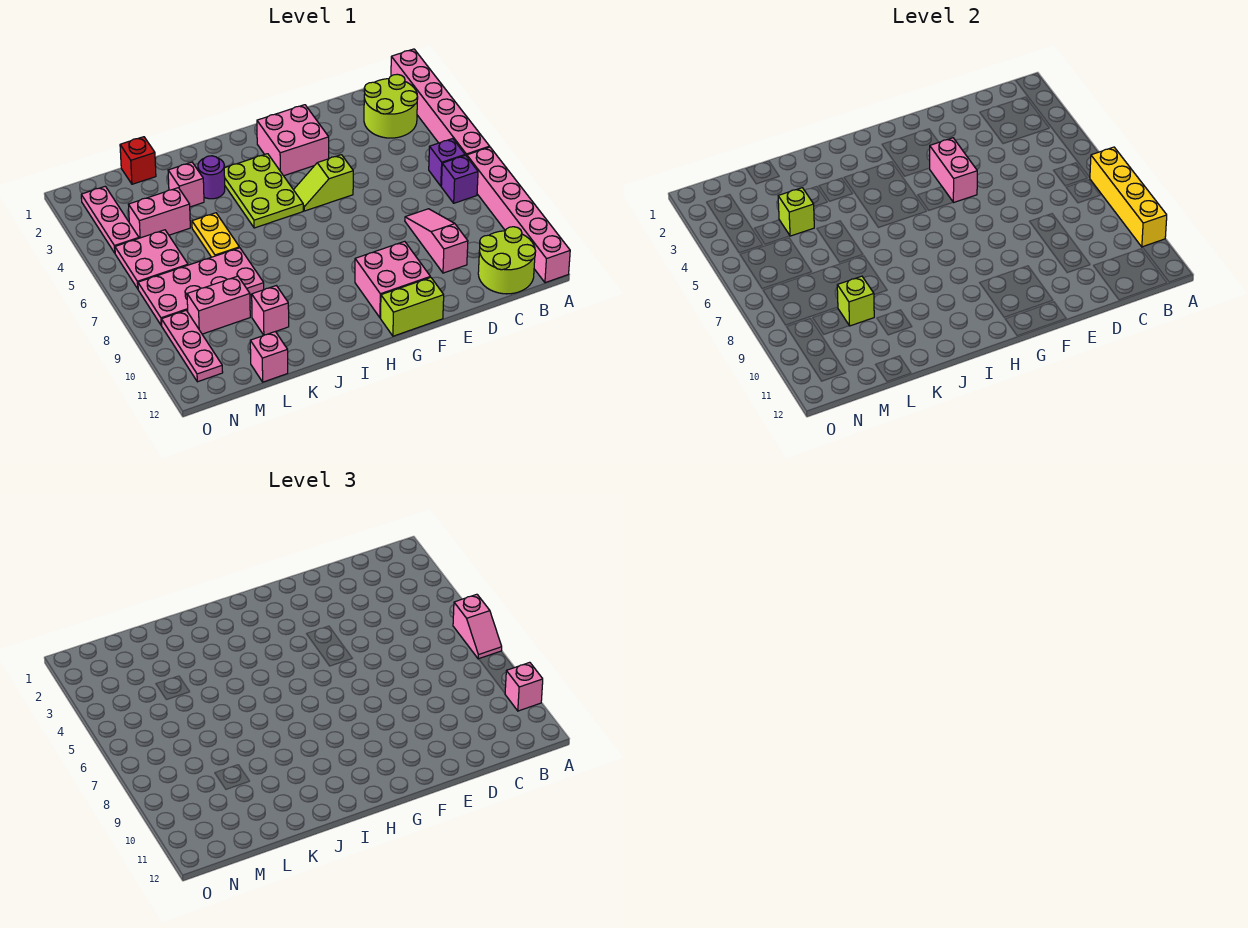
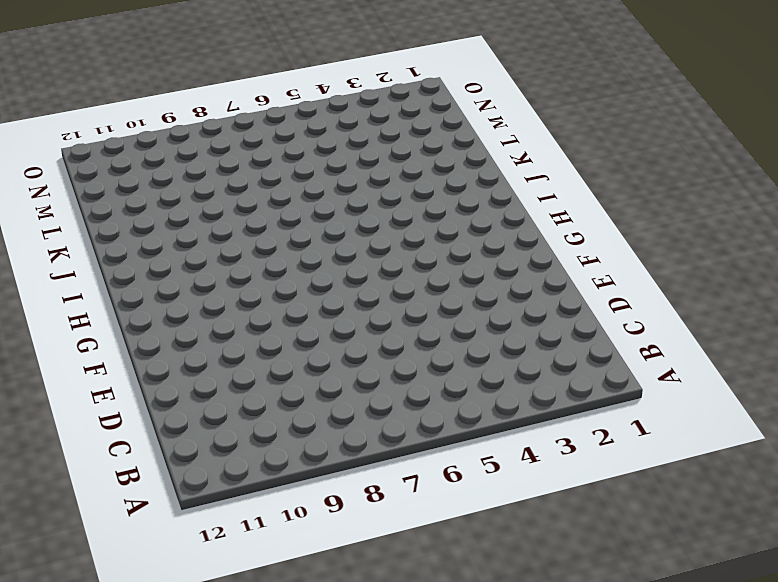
none -> pink brick A1:A6 level 1
none -> pink brick A7:A12 level 1
none -> lime round brick B2:C3 level 1
none -> purple brick B6 level 1

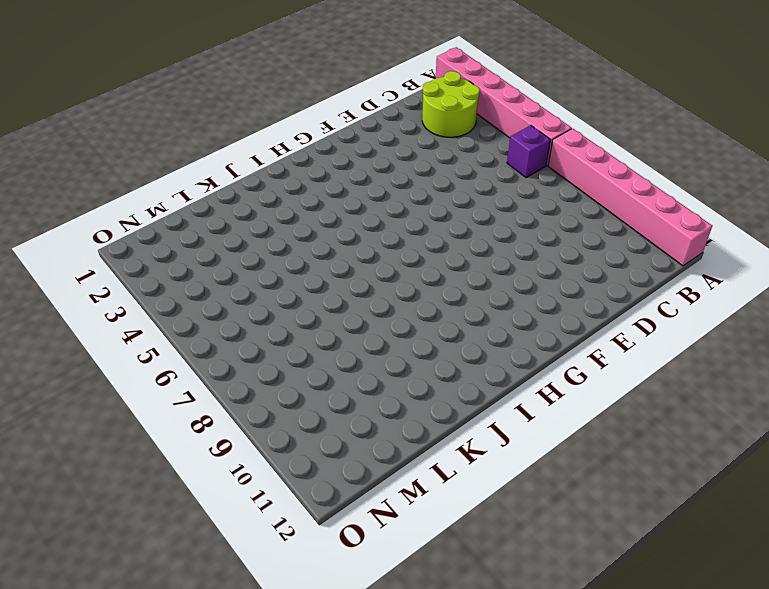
none -> purple brick B7 level 1
none -> lime round brick B11:C12 level 1
none -> pink slope D8:D10 level 1 top 10
none -> pink brick F2:G3 level 1

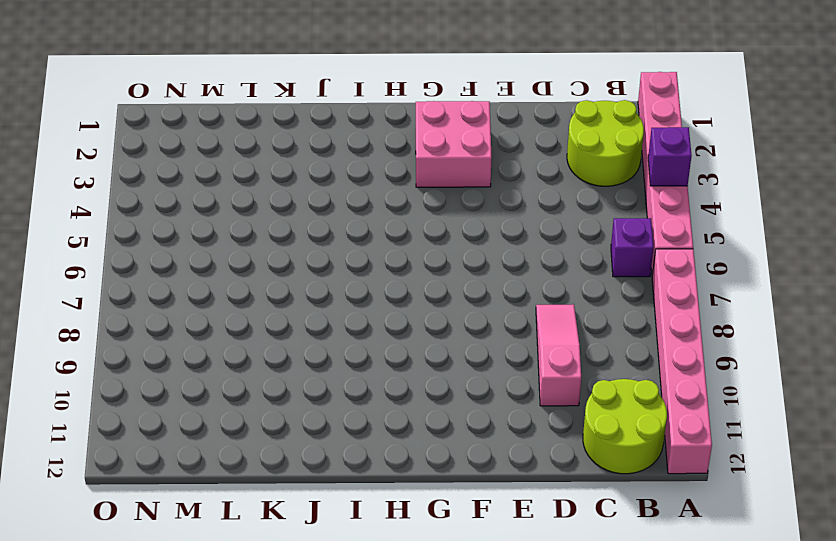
purple brick A4 level 2 -> purple brick B7 level 1
none -> lime slope F5:G5 level 1 top F
none -> pink brick F10:G11 level 1
none -> lime brick F12:G12 level 1
none -> lime plate H3:I5 level 1

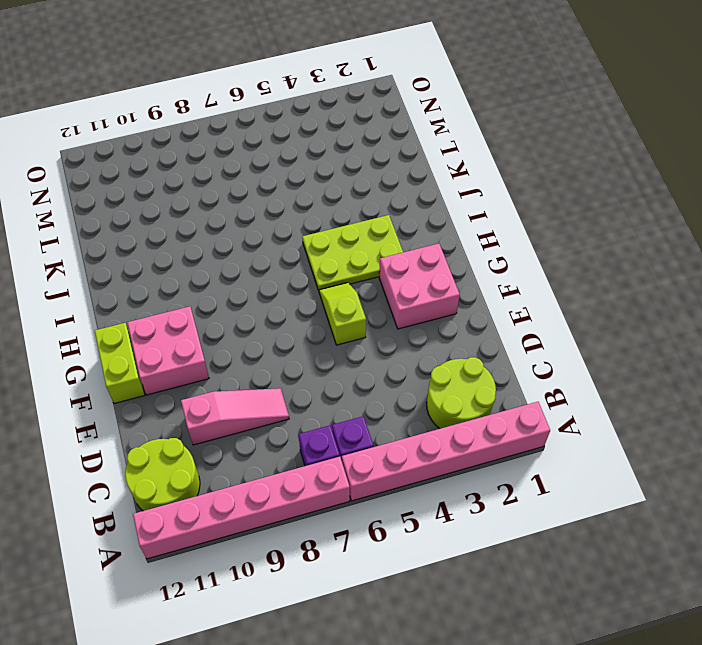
none -> purple round brick J3 level 1
none -> pink brick K3 level 1
none -> yellow plate K5:K6 level 1
none -> pink plate K7:N8 level 1

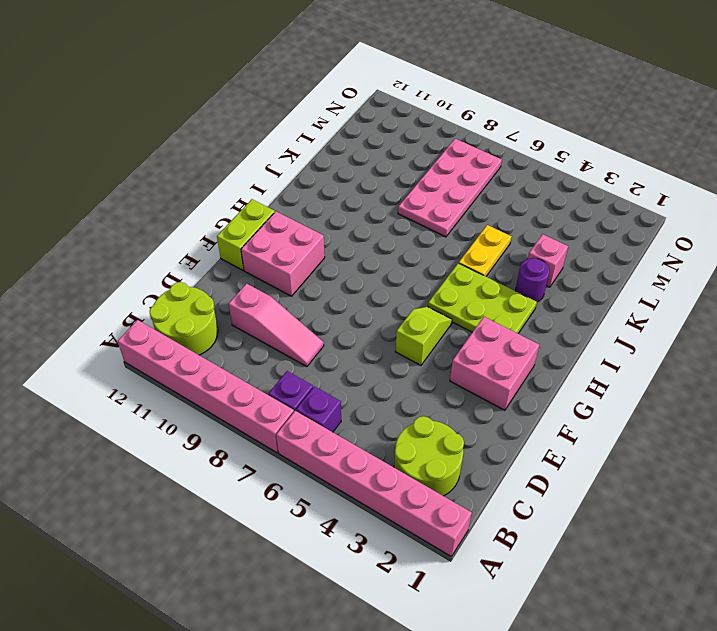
yellow plate J5:K5 level 1 -> yellow plate K5:K6 level 1
none -> pink brick K10 level 1
none -> red brick L1 level 1
none -> pink brick L4:M4 level 1
none -> pink brick L9:M9 level 1

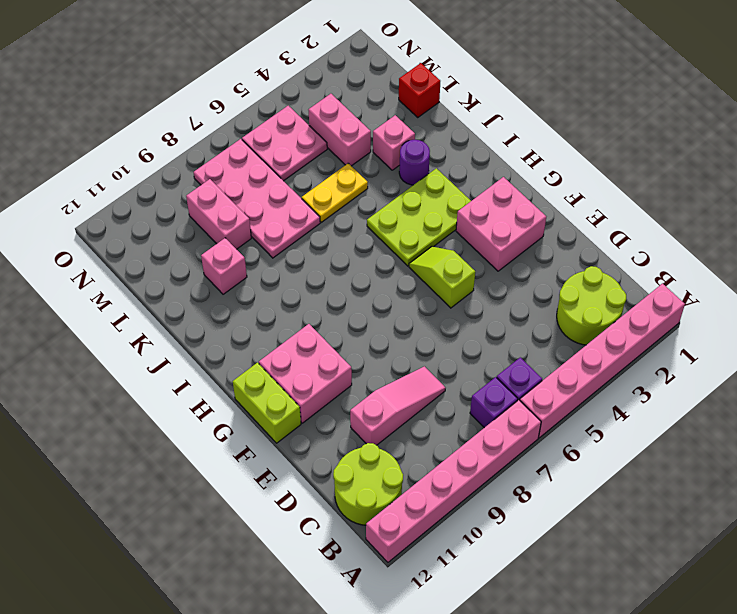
none -> pink brick L12 level 1
none -> pink plate N2:N4 level 1
none -> pink plate N9:N11 level 1
none -> yellow brick A7:A10 level 2

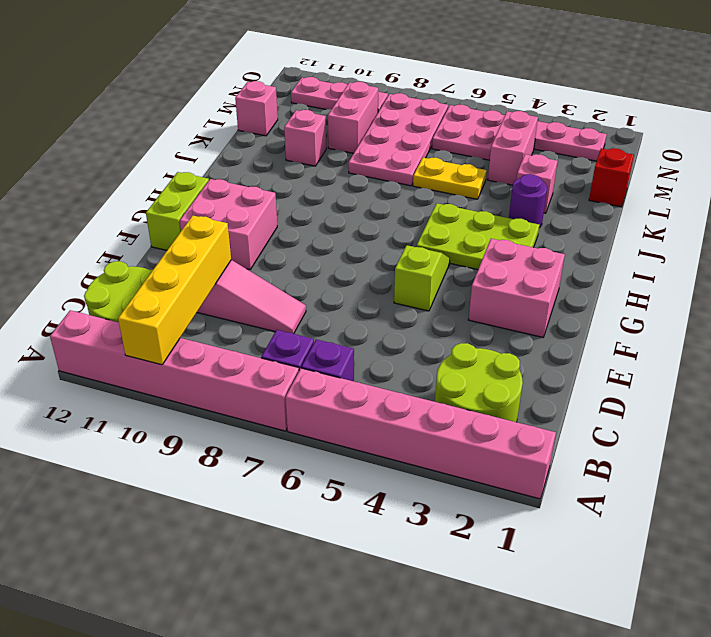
yellow brick A10:D10 level 2 -> yellow brick A7:A10 level 2
none -> pink brick F4:F5 level 2
none -> lime brick L4 level 2
none -> lime brick L9 level 2
none -> pink slope A6:A7 level 3 top 6

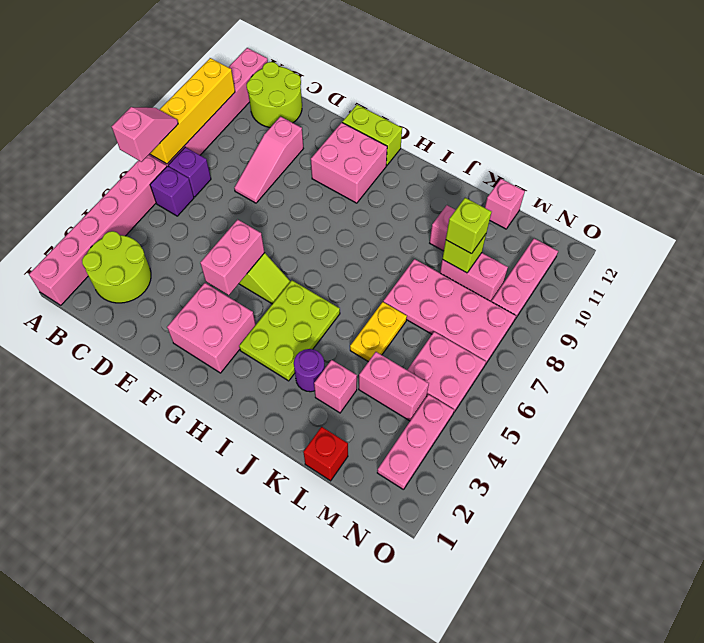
lime brick L9 level 3 -> lime brick L4 level 2
none -> pink brick A10 level 3

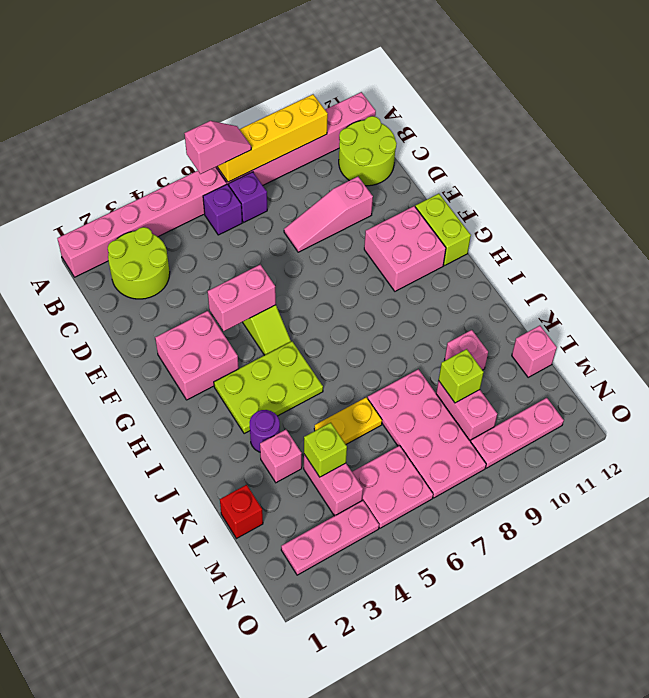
none -> pink brick A10 level 3

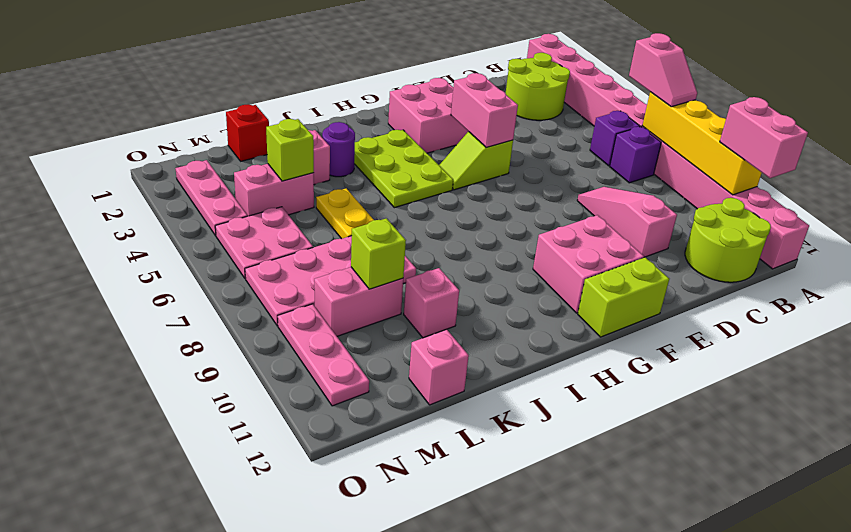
pink brick A10:A11 level 3 -> pink brick A10 level 3

